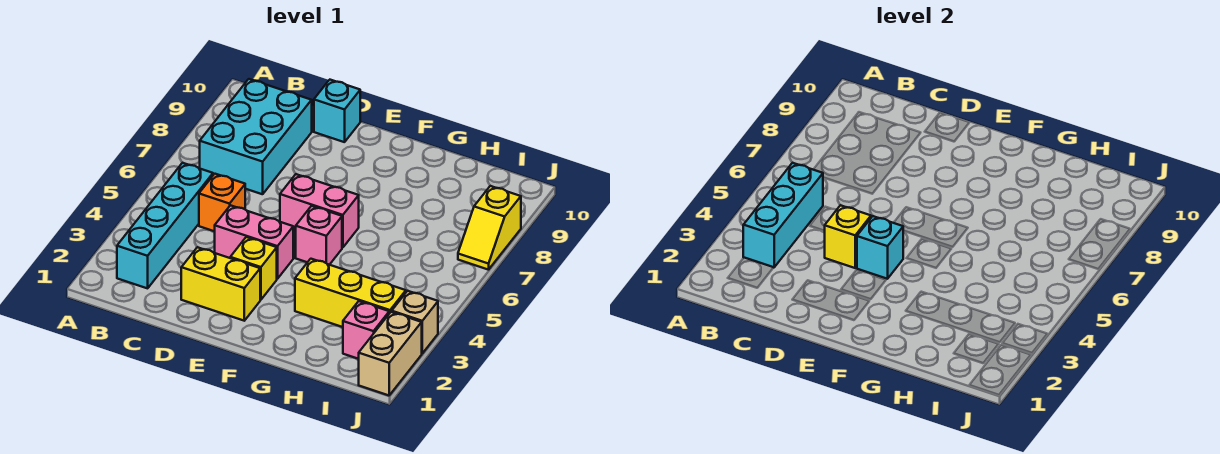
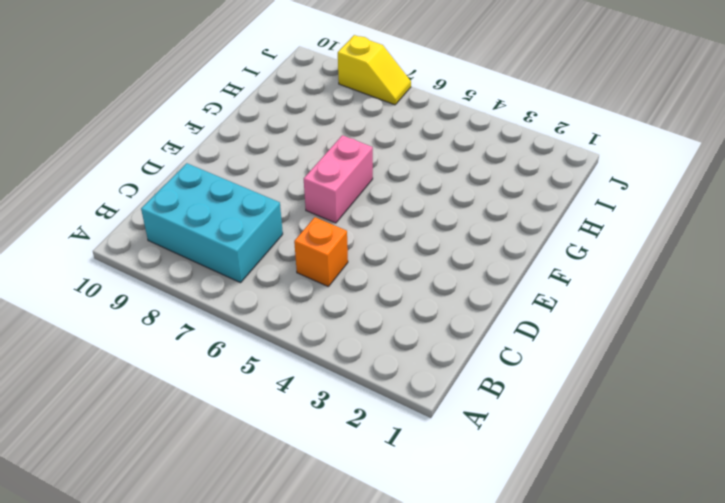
none -> cyan brick B2:B5 level 1
none -> yellow brick D2:E2 level 1
none -> pink brick D4:E4 level 1

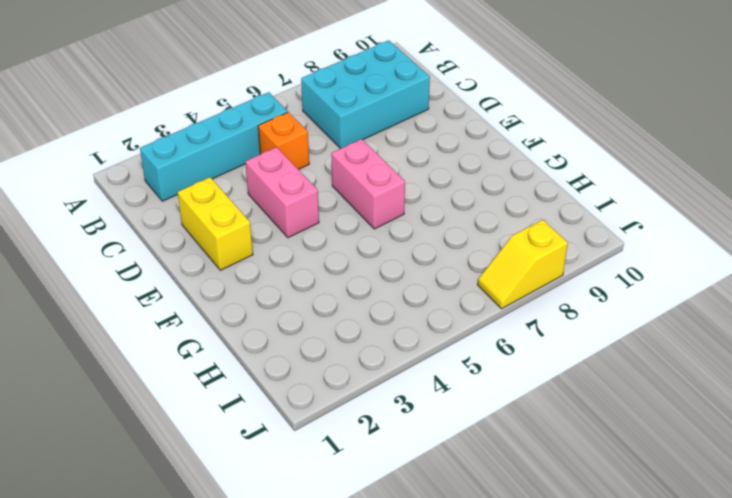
none -> cyan brick D10 level 1
none -> yellow brick E3 level 1
none -> pink brick F5 level 1

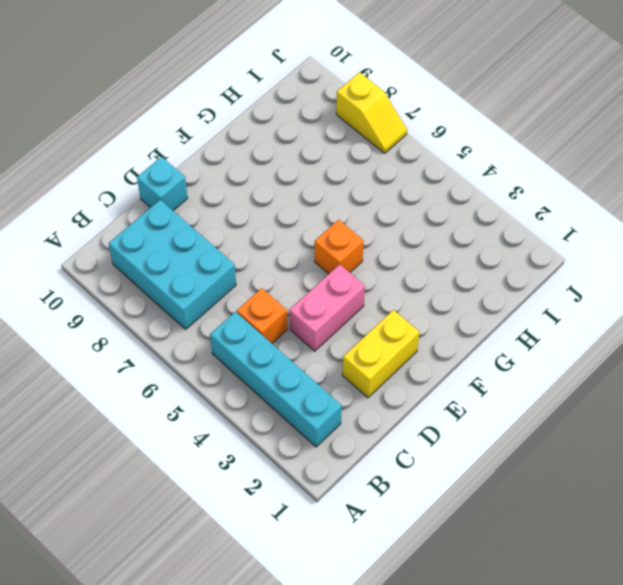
orange brick F5 level 1 -> pink brick F5 level 1
none -> yellow brick E3 level 1
none -> pink brick E6:F6 level 1
none -> yellow brick G3:I3 level 1

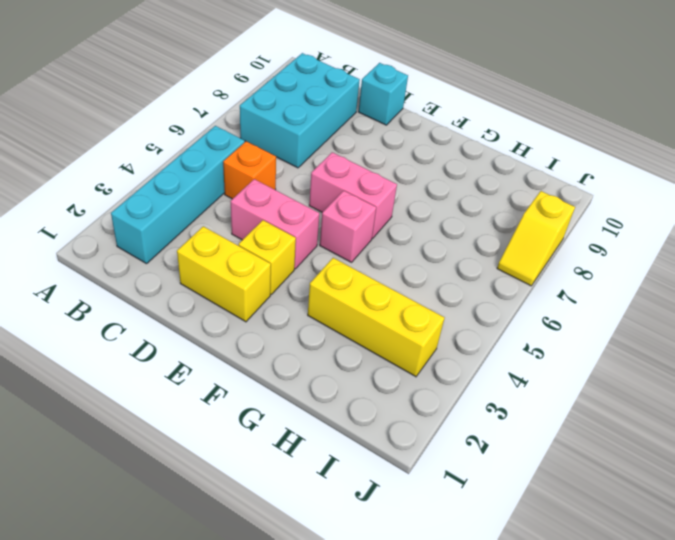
none -> pink brick I2 level 1
none -> tan brick J1:J2 level 1
none -> tan brick J3 level 1

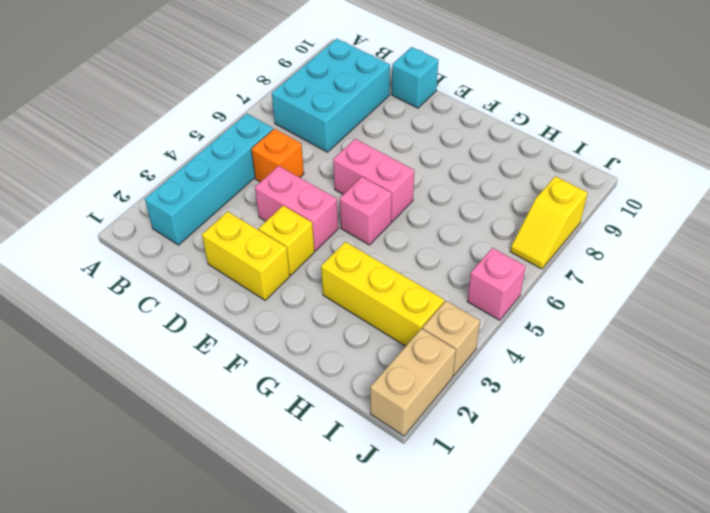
pink brick J5 level 1 -> pink brick I2 level 1
none -> cyan brick B3:B5 level 2
none -> yellow brick D4 level 2
none -> cyan brick E4 level 2

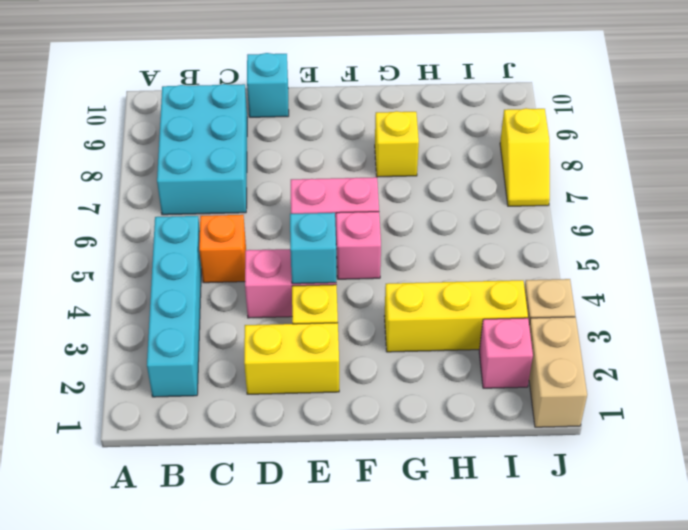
yellow brick G8 level 1 -> yellow brick D4 level 2
none -> cyan brick B3:B5 level 2

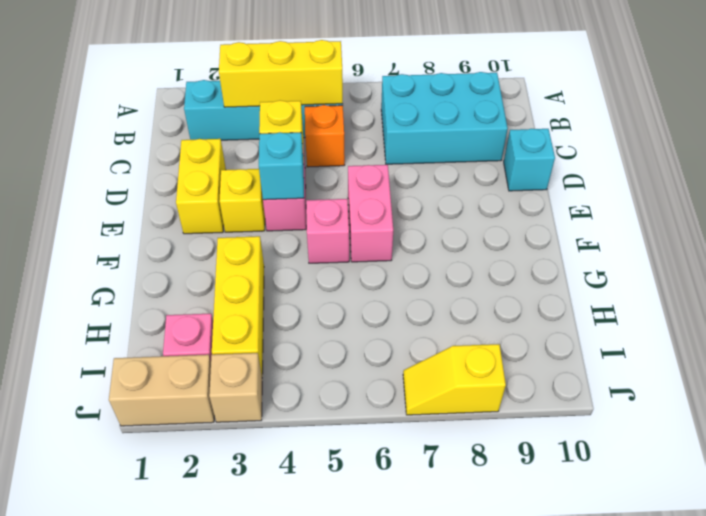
yellow brick B3:B5 level 2 -> cyan brick B3:B5 level 2

